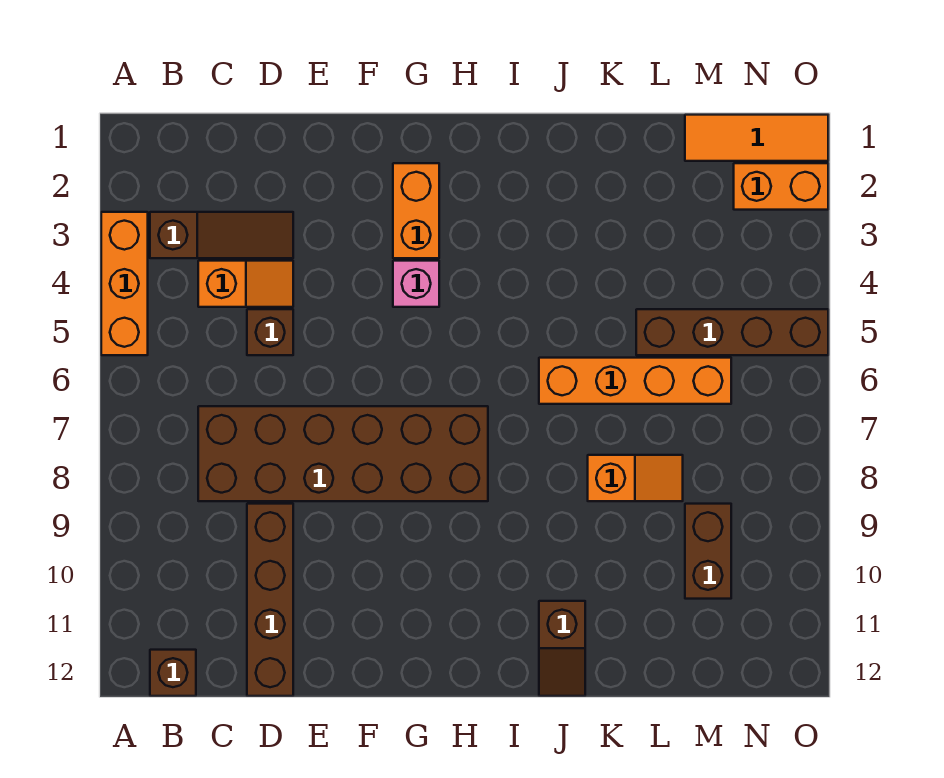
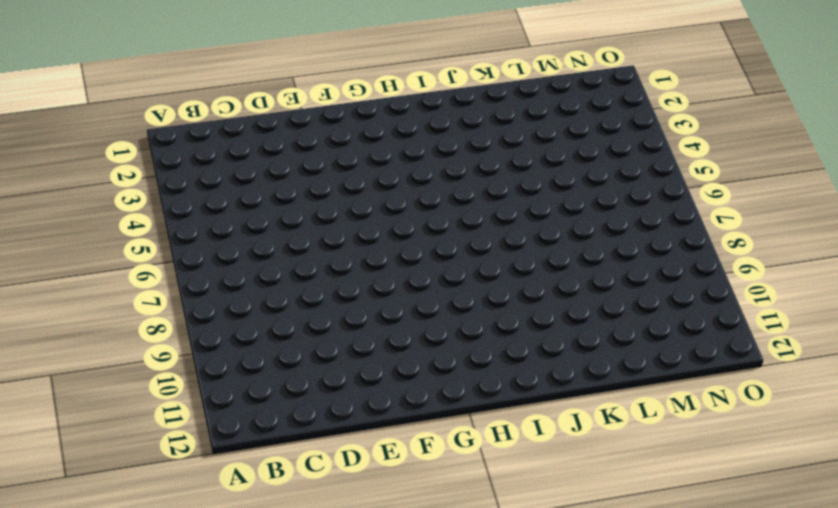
none -> orange brick A3:A5 level 1
none -> brown slope B3:D3 level 1 top B
none -> brown brick B12 level 1

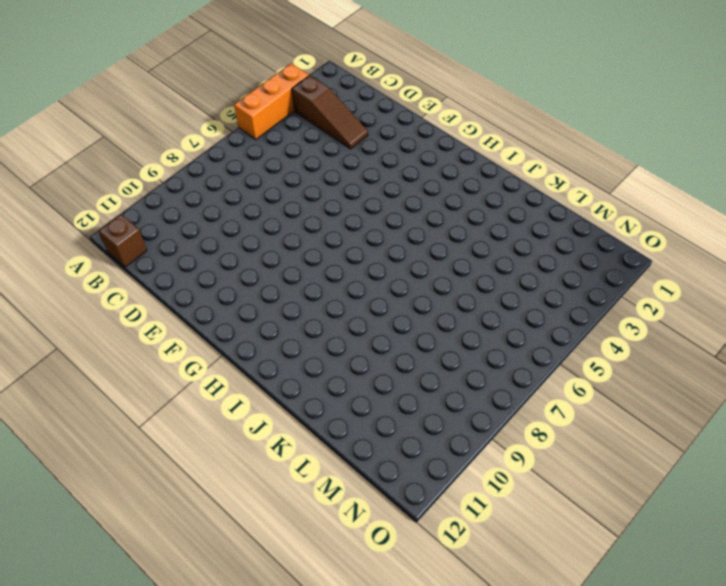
none -> orange slope C4:D4 level 1 top C
none -> brown brick C7:H8 level 1
none -> brown brick D5 level 1

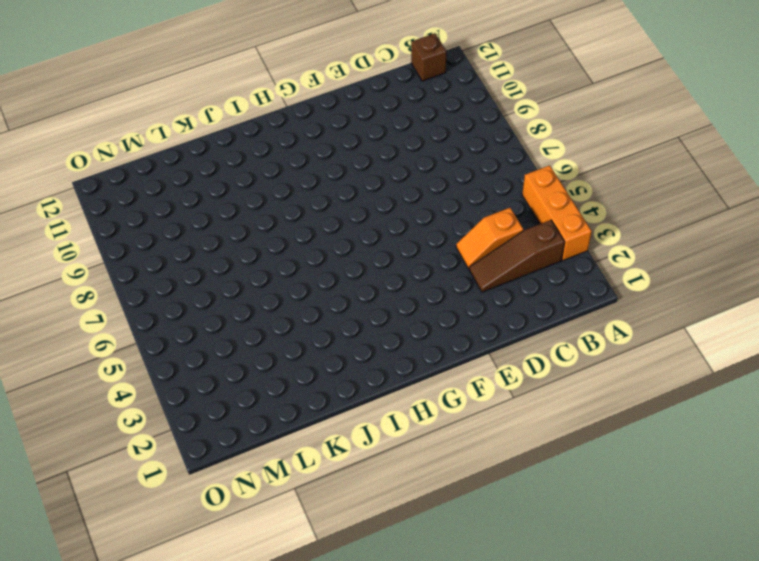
none -> brown brick C7:H8 level 1
none -> brown brick D5 level 1
none -> brown brick D9:D12 level 1

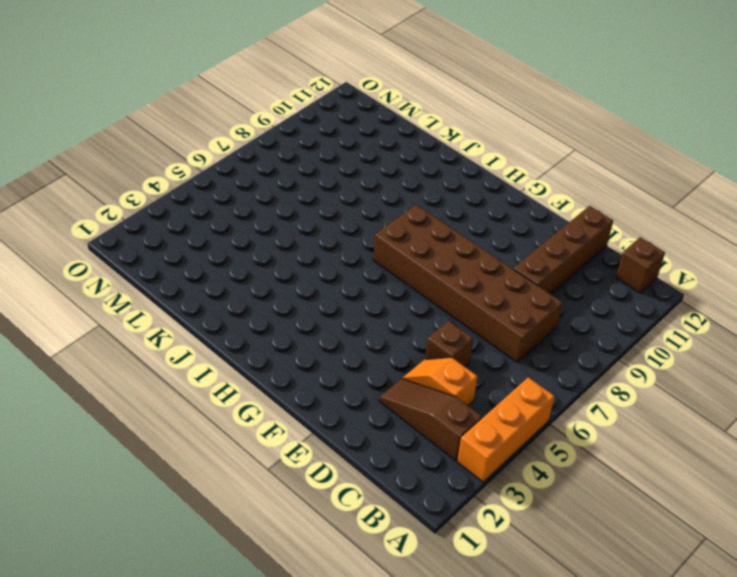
none -> orange brick G2:G3 level 1
none -> pink brick G4 level 1
none -> orange brick J6:M6 level 1

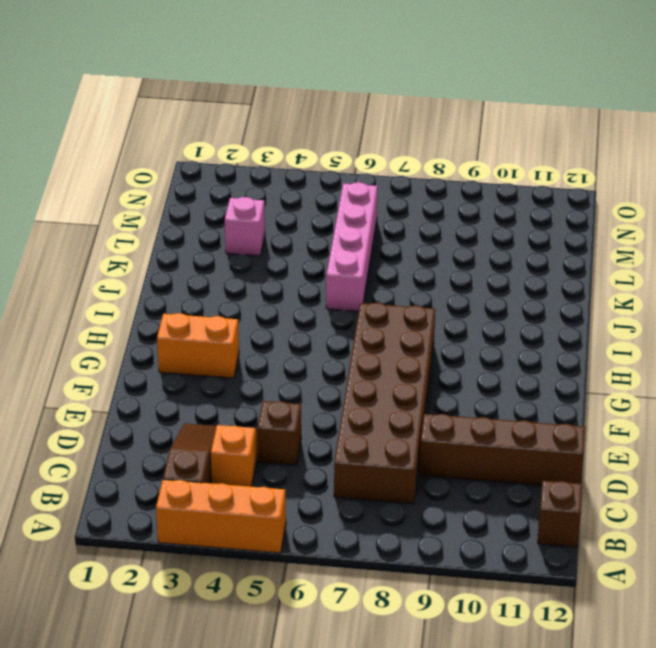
pink brick J6:M6 level 1 -> orange brick J6:M6 level 1
pink brick L3 level 1 -> pink brick G4 level 1
none -> brown slope J11:J12 level 1 top 11
none -> orange slope K8:L8 level 1 top K
none -> brown brick L5:O5 level 1

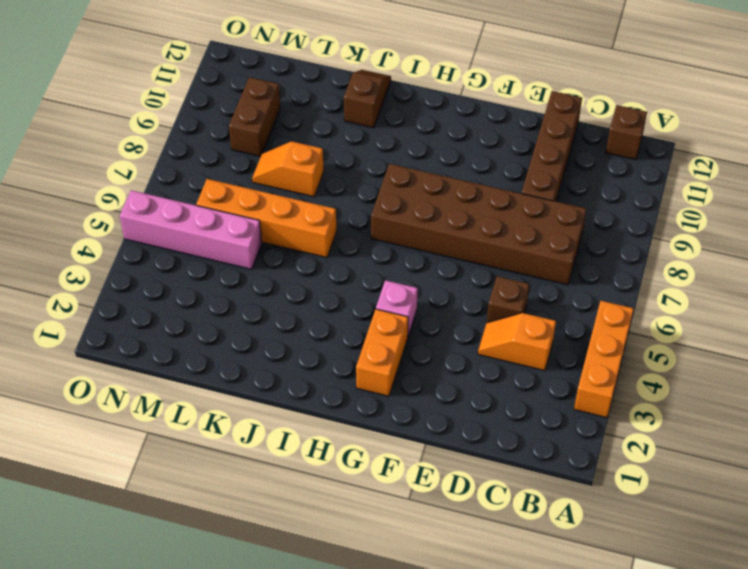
pink brick L5:O5 level 1 -> brown brick L5:O5 level 1
none -> brown slope B3:D3 level 1 top B
none -> orange tile M1:O1 level 1
none -> orange brick N2:O2 level 1

